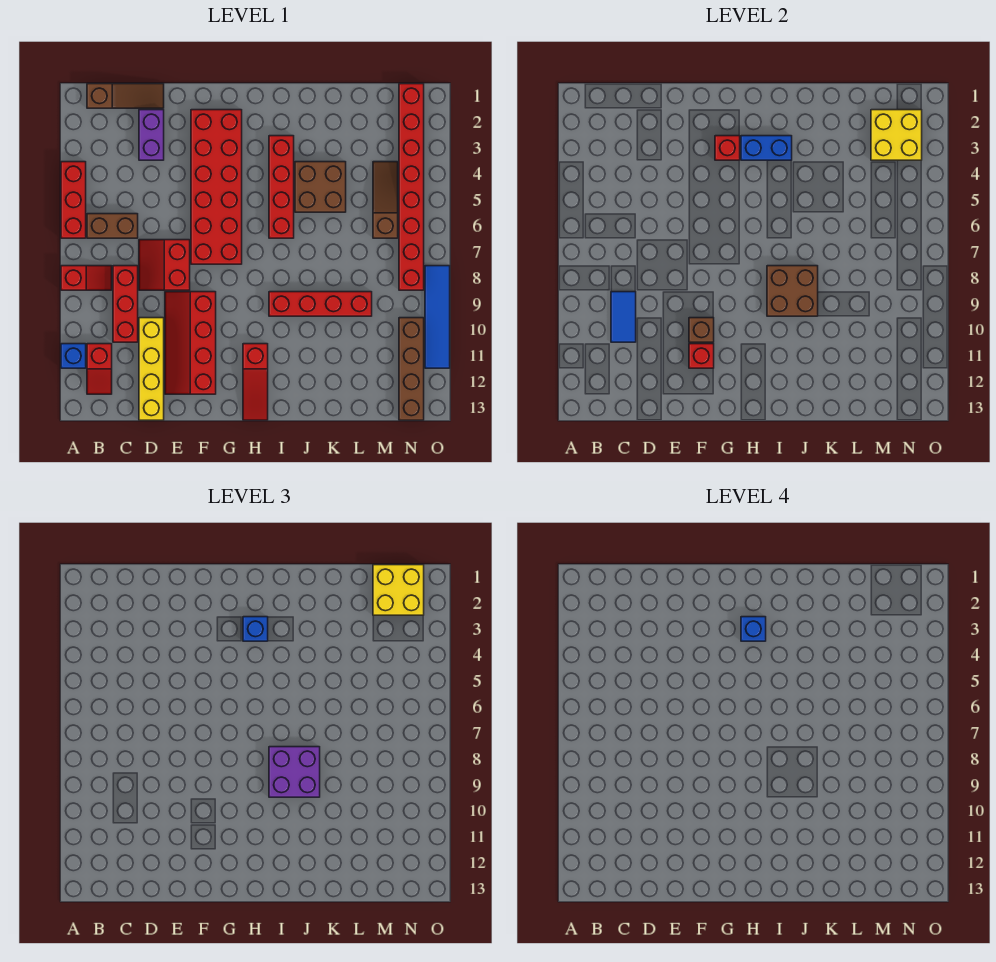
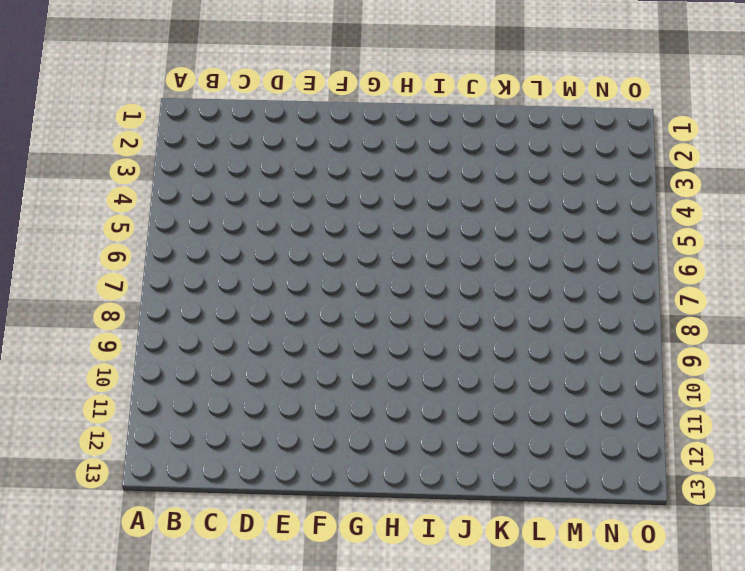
none -> red brick A4:A6 level 1
none -> red slope A8:B8 level 1 top A
none -> blue brick A11 level 1
none -> brown slope B1:D1 level 1 top B

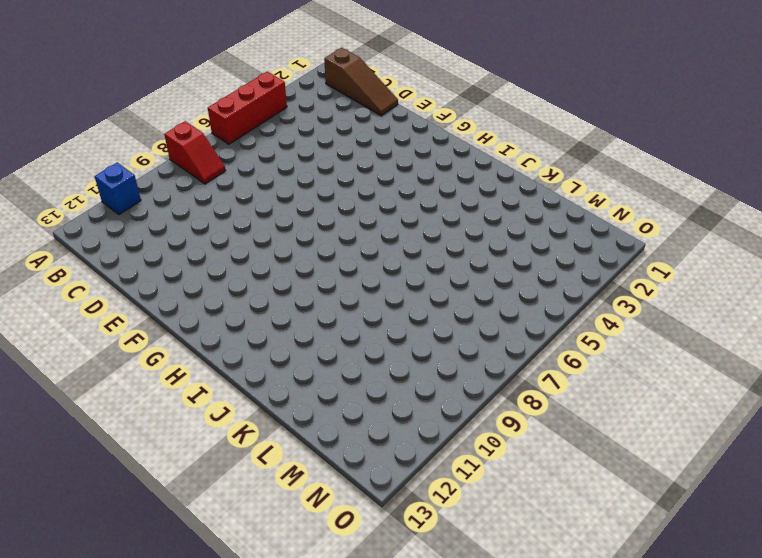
none -> brown brick B6:C6 level 1
none -> red slope B11:B12 level 1 top 11
none -> red brick C8:C10 level 1
none -> purple brick D2:D3 level 1

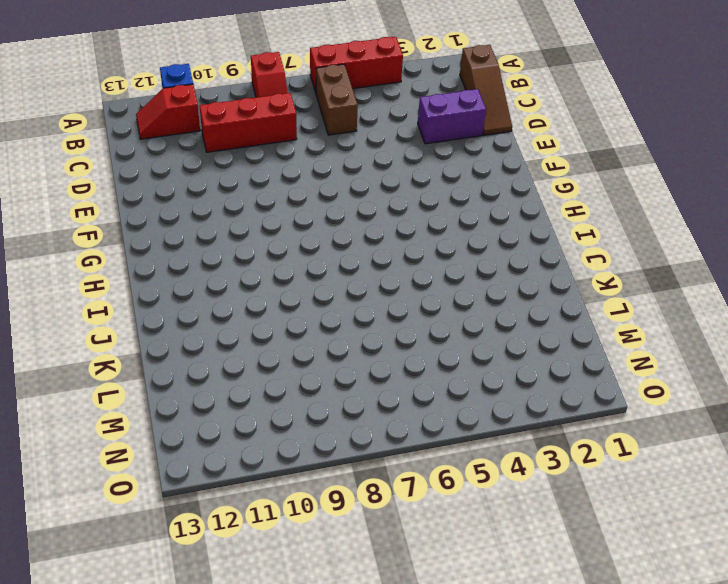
none -> red slope D7:E8 level 1 top E
none -> yellow brick D10:D13 level 1
none -> red slope E9:F12 level 1 top F
none -> red brick F2:G7 level 1

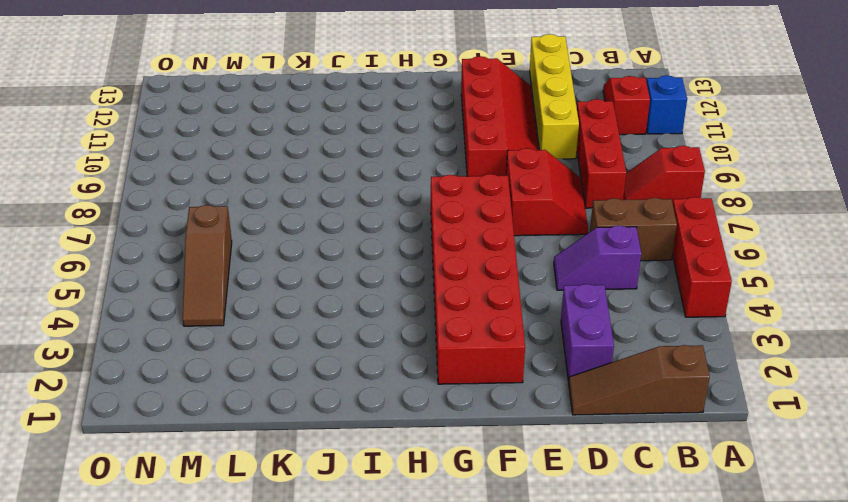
purple slope C5:D5 level 1 top C -> none
none -> red slope H11:H13 level 1 top 11
none -> red brick I3:I6 level 1
none -> red brick I9:L9 level 1
none -> brown brick J4:K5 level 1

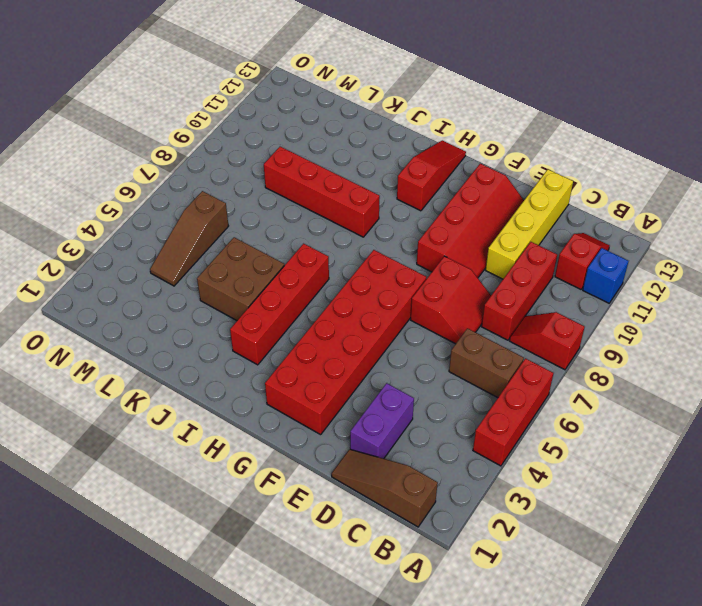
none -> red brick N1:N8 level 1
none -> brown brick N10:N13 level 1
none -> blue tile O8:O11 level 1
none -> blue tile C9:C10 level 2

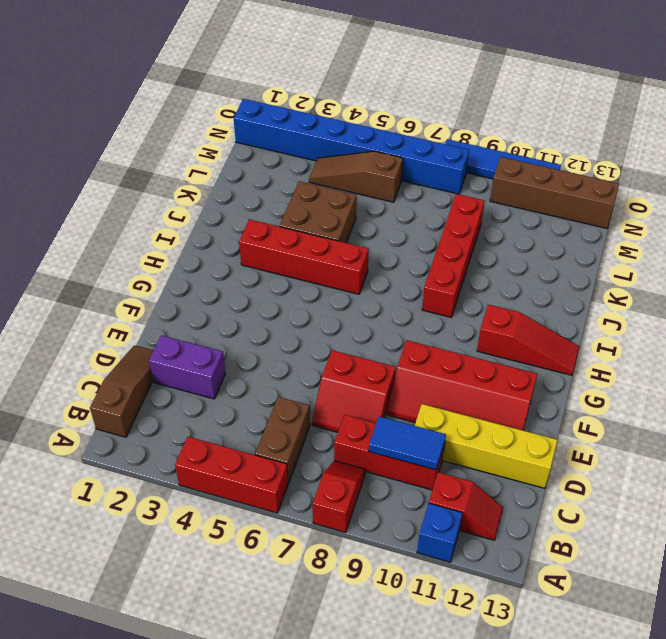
blue brick N1:N8 level 1 -> red brick N1:N8 level 1
none -> red brick F2:G7 level 1
none -> brown brick F10 level 2
none -> red brick F11 level 2
none -> red brick G3 level 2

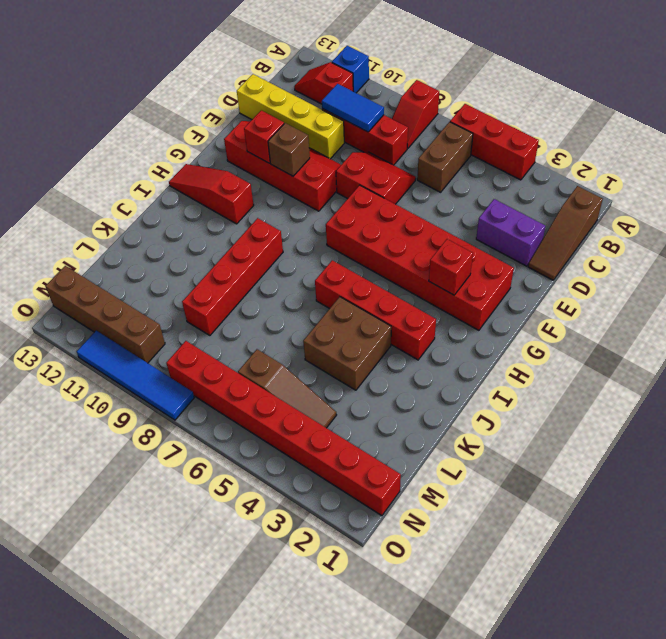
none -> blue brick H3:I3 level 2
none -> brown brick I8:J9 level 2
none -> yellow brick M2:N3 level 2
none -> blue brick H3 level 3

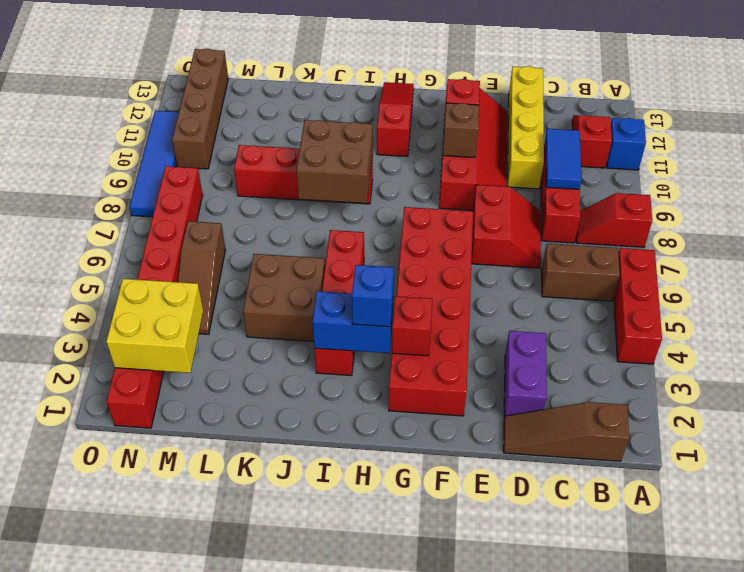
none -> purple brick I8:J9 level 3
none -> yellow brick M1:N2 level 3
none -> blue brick H3 level 4

